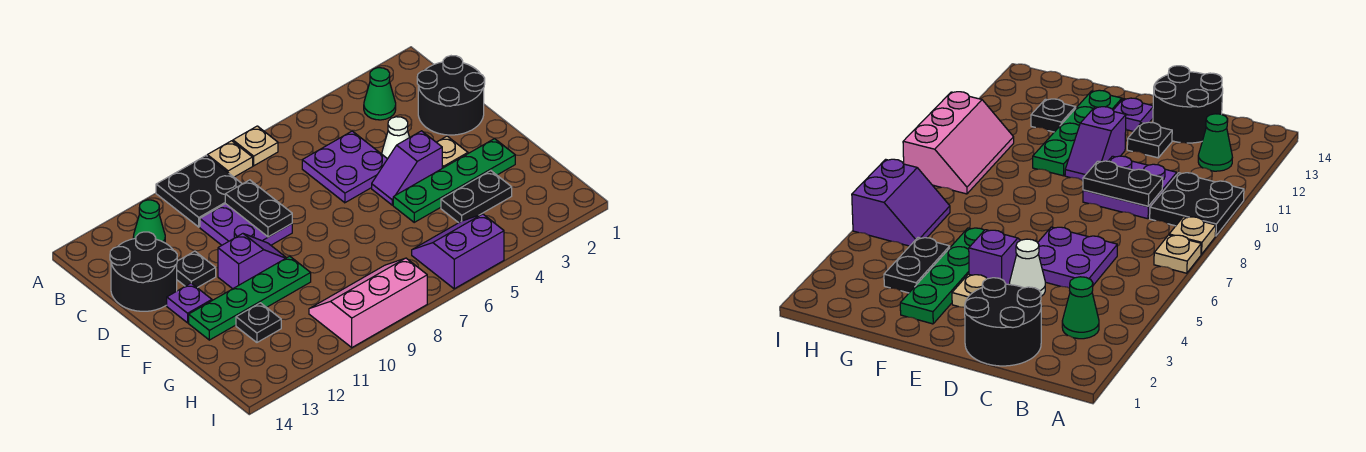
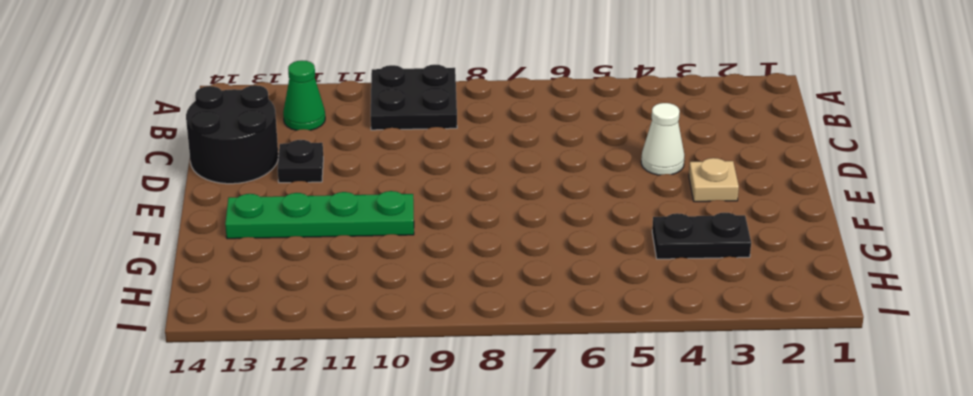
none -> tan plate A7 level 1
none -> tan plate A8 level 1
none -> green cone B3 level 1

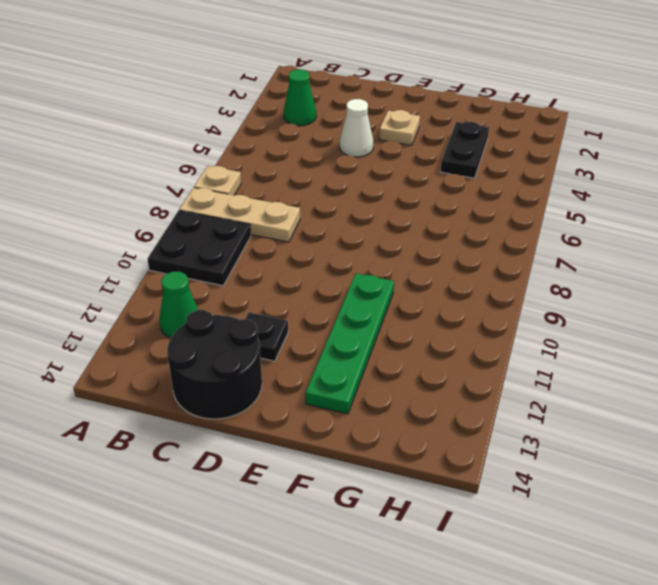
tan plate A8:C8 level 1 -> tan plate A8 level 1
none -> black round brick C1:D2 level 1
none -> purple plate C5:D6 level 1
none -> purple plate C9:D10 level 1

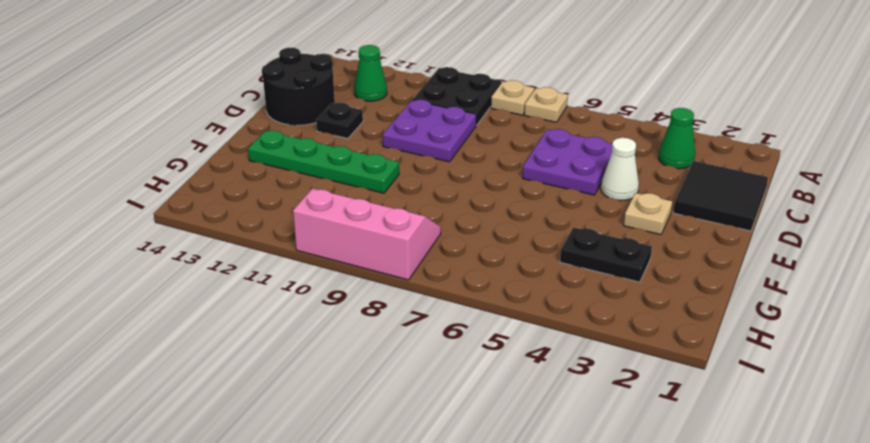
black tile C1:D2 level 1 -> black round brick C1:D2 level 1
none -> purple slope E4:E5 level 1 top 4
none -> purple slope E10:E11 level 1 top 11
none -> purple plate E13 level 1

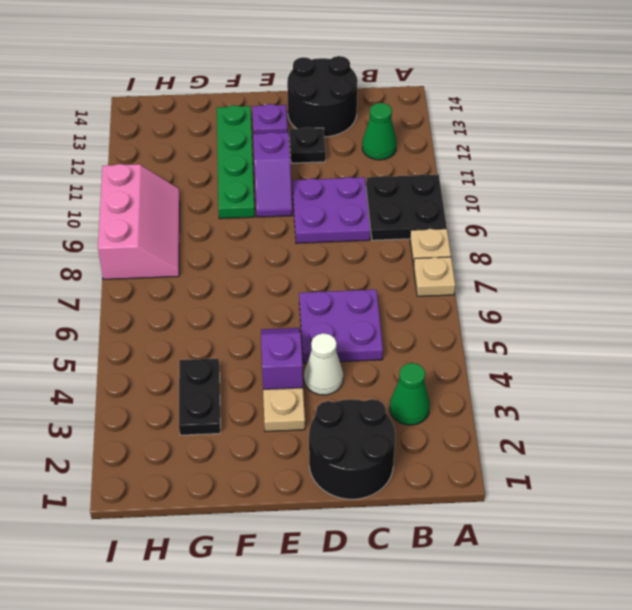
none -> green plate F2:F5 level 1
none -> black plate G12 level 1
none -> purple slope H5:I6 level 1 top I

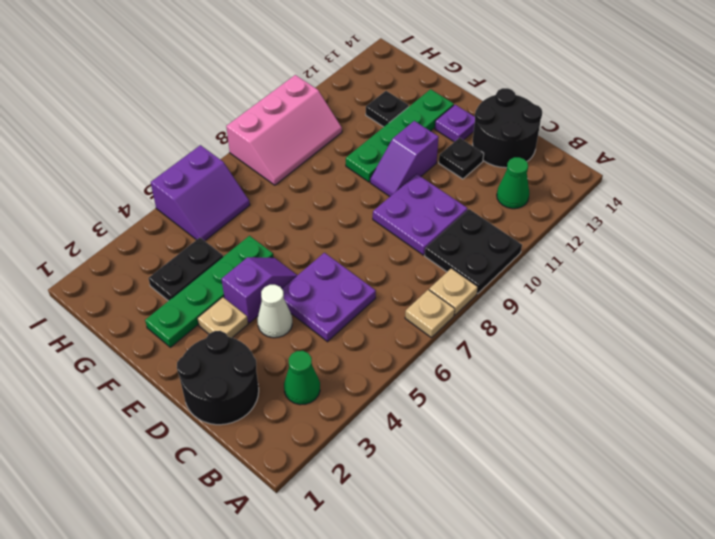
none -> black plate C9:D9 level 2

